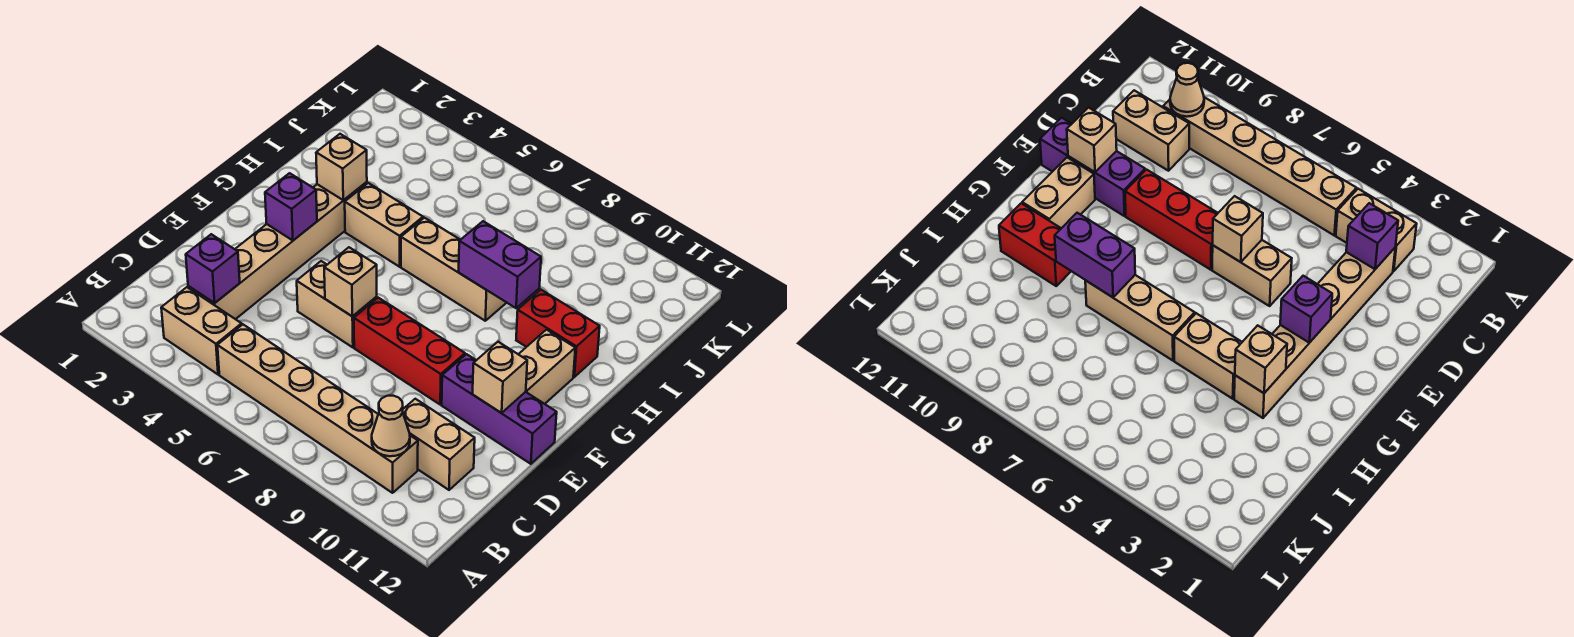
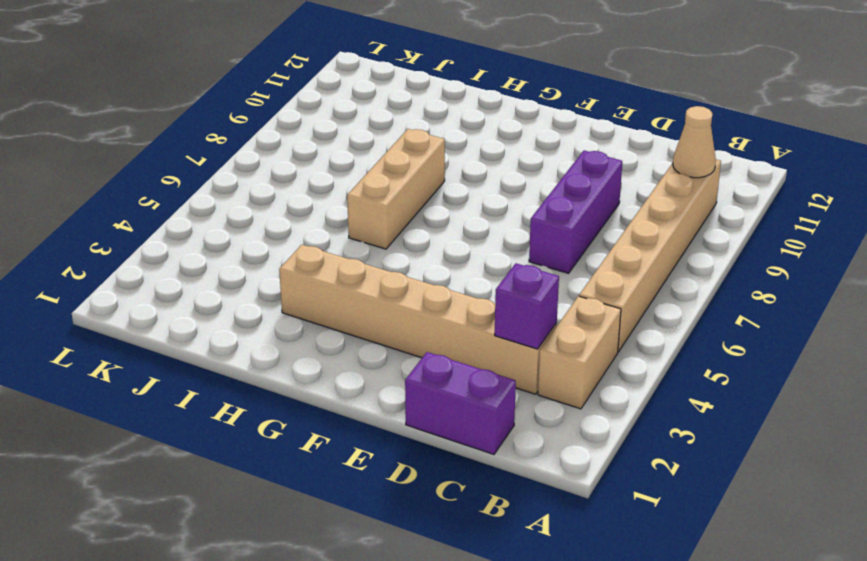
purple brick C1:D1 level 1 -> purple brick H8:H9 level 2
purple brick D7:D9 level 1 -> purple brick E10:E12 level 1
none -> tan brick C10:C11 level 1
none -> tan brick E5:E6 level 1
none -> red brick E7:E9 level 1

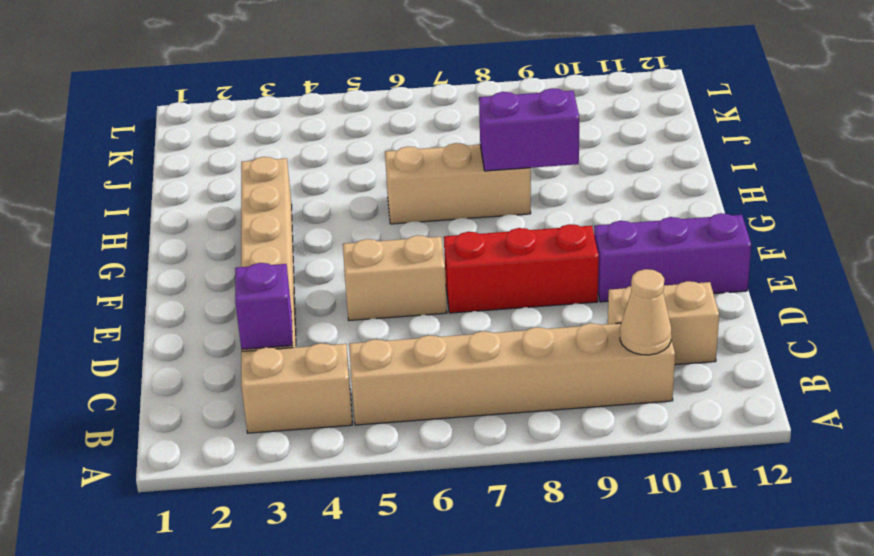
none -> tan brick F11:G11 level 1
none -> tan brick H4:H5 level 1
none -> red brick H10:H11 level 1

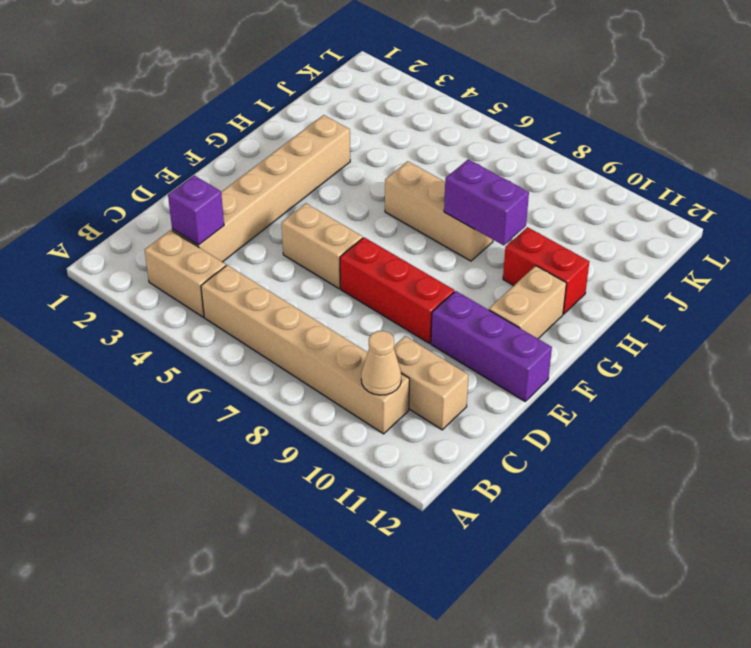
none -> tan brick H4:H5 level 1
none -> tan brick E6 level 2
none -> tan brick E11 level 2

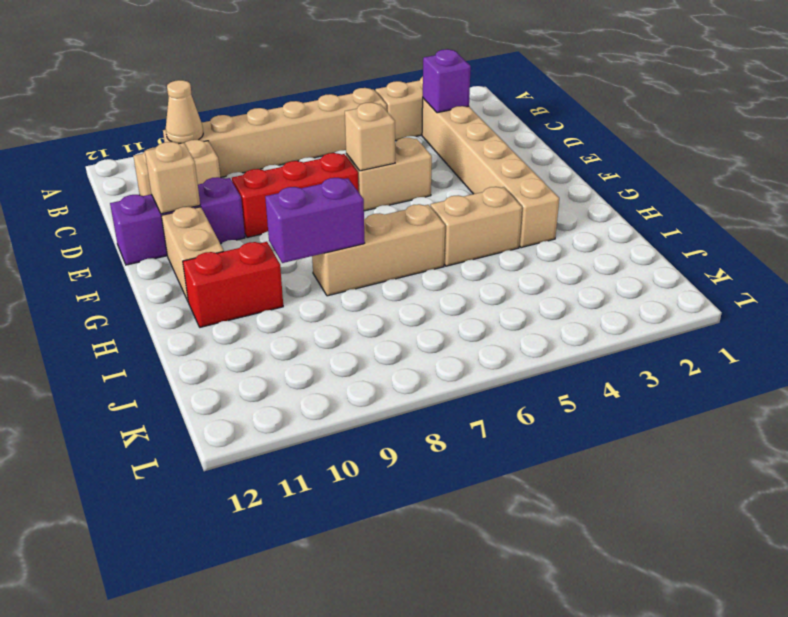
none -> purple brick F3 level 2
none -> tan brick H3 level 2

